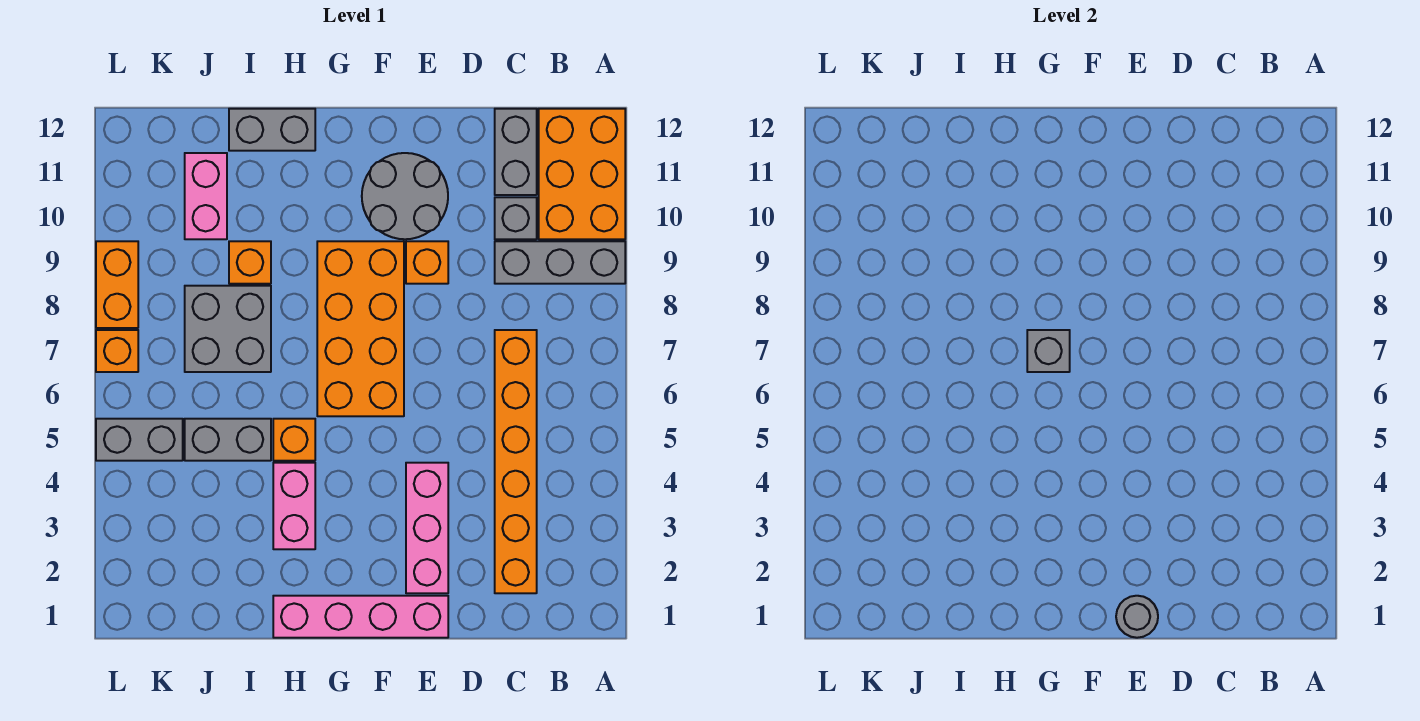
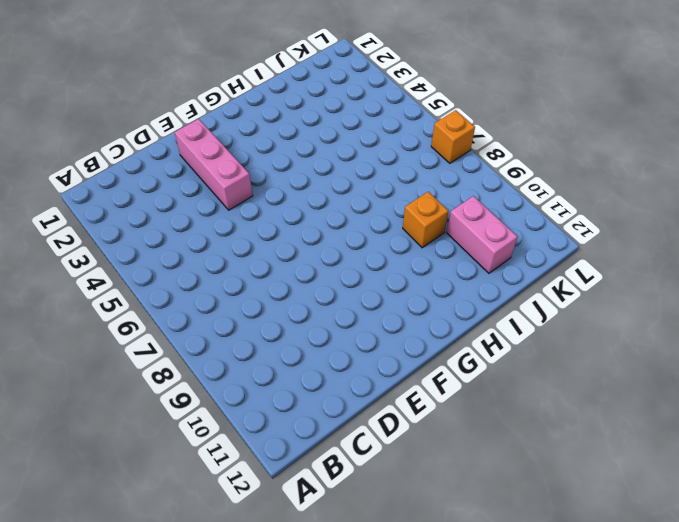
none -> grey brick A9:C9 level 1
none -> orange brick A10:B12 level 1
none -> orange brick C2:C7 level 1

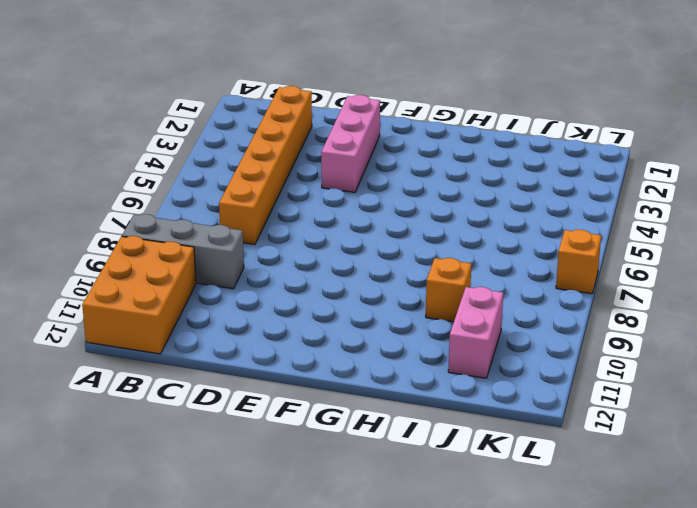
none -> grey brick C10 level 1
none -> grey brick C11:C12 level 1
none -> pink brick E1:H1 level 1

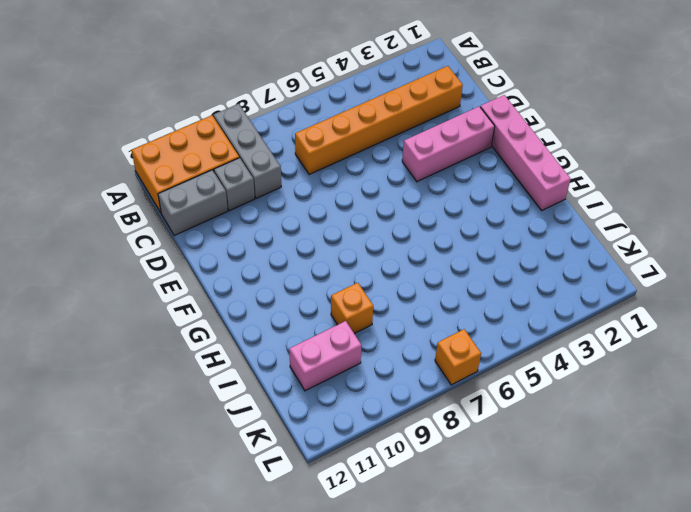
none -> orange brick E9 level 1
none -> grey round brick E10:F11 level 1
none -> orange brick F6:G9 level 1

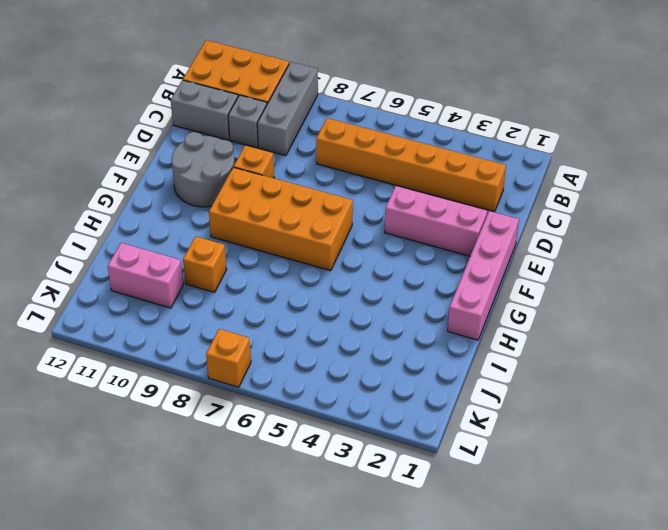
none -> pink brick H3:H4 level 1
none -> orange brick H5 level 1
none -> grey brick H12:I12 level 1

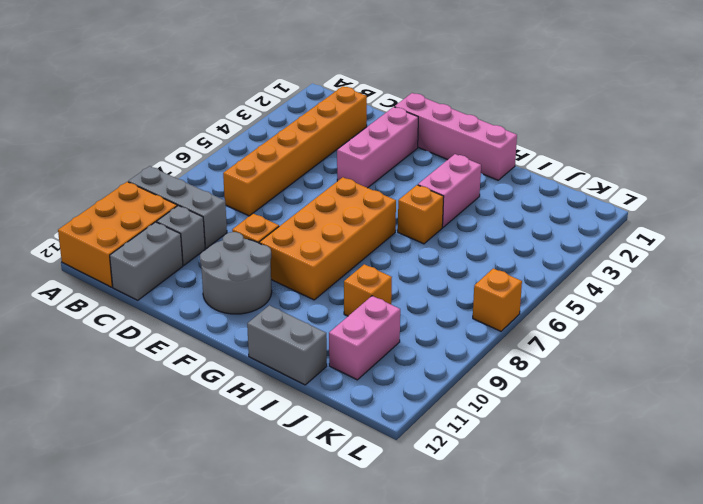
none -> grey brick I5:J5 level 1
none -> grey brick I7:J8 level 1
none -> grey brick K5:L5 level 1

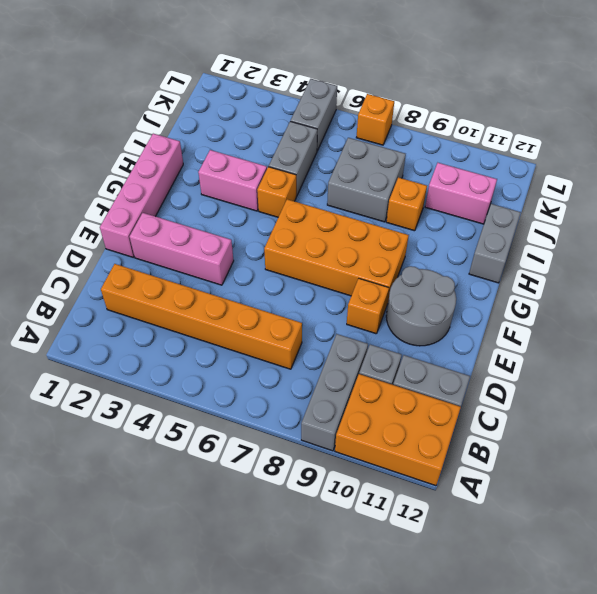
none -> orange brick L8:L9 level 1
none -> grey round brick E1 level 2
none -> grey brick G7 level 2

